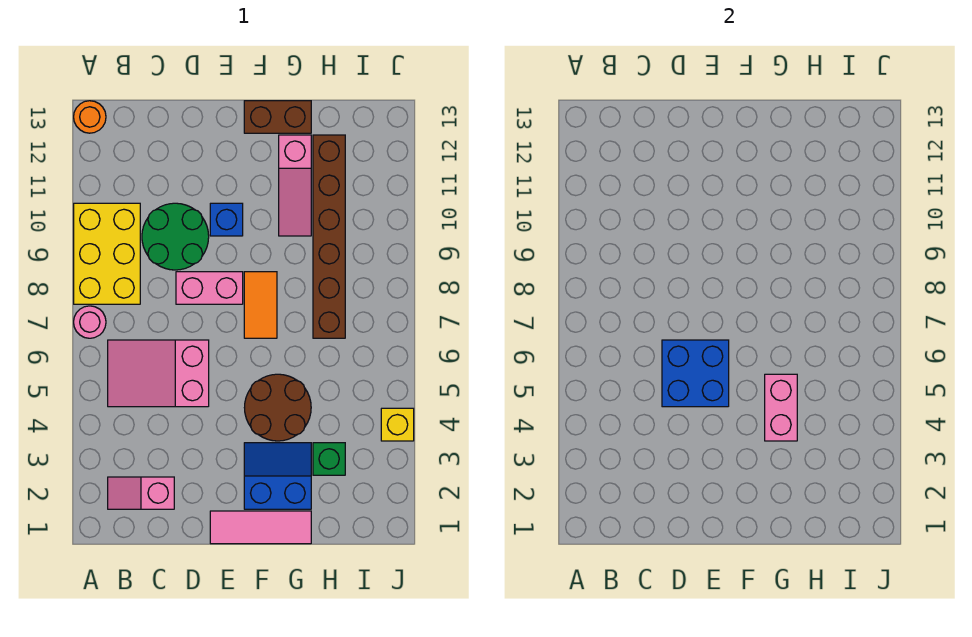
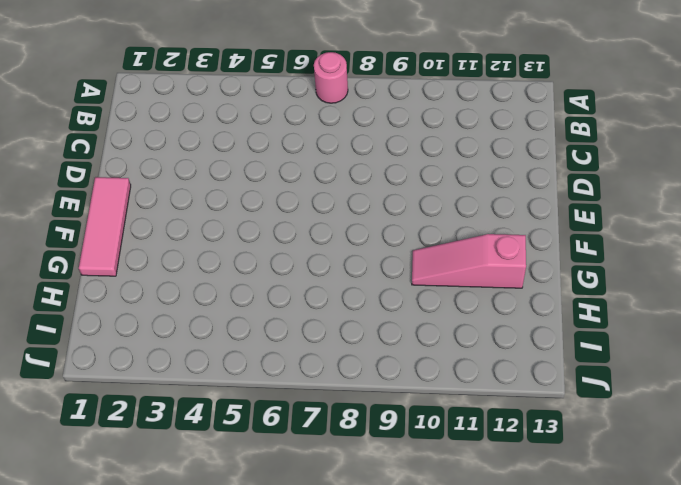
none -> yellow brick A8:B10 level 1
none -> orange round brick A13 level 1
none -> pink slope B2:C2 level 1 top C

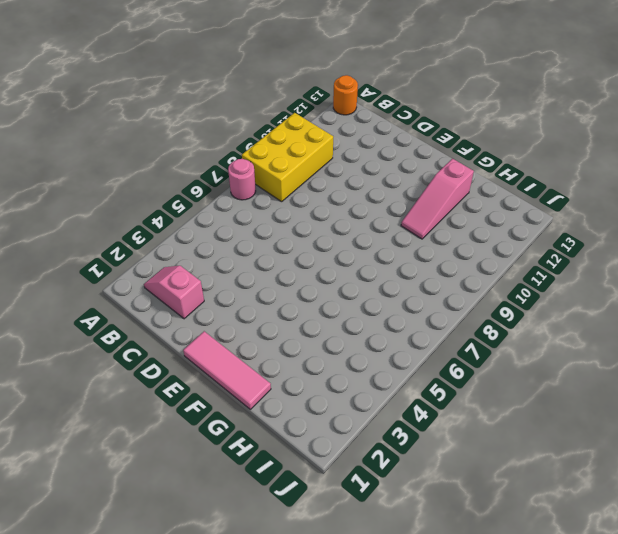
none -> pink slope B5:D6 level 1 top D
none -> green round brick C9:D10 level 1
none -> pink brick D8:E8 level 1

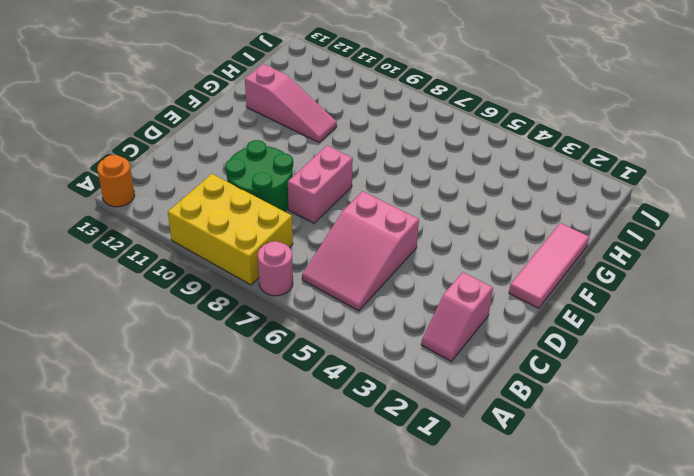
none -> blue brick E10 level 1
none -> blue slope F2:G3 level 1 top 2
none -> brown round brick F4:G5 level 1

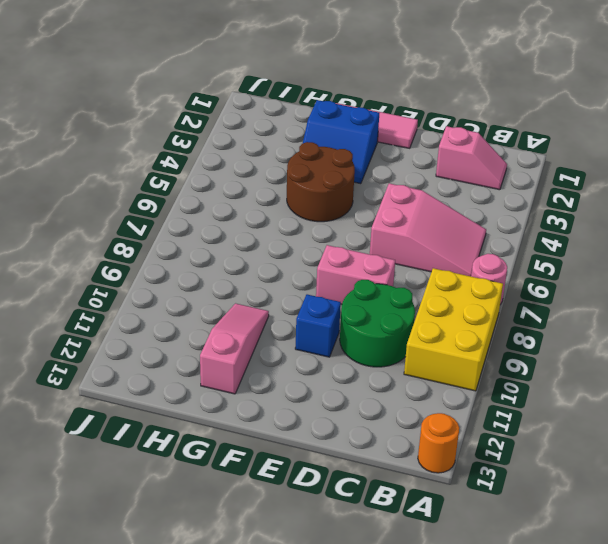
none -> orange tile F7:F8 level 1
none -> brown brick F13:G13 level 1
none -> green brick H3 level 1

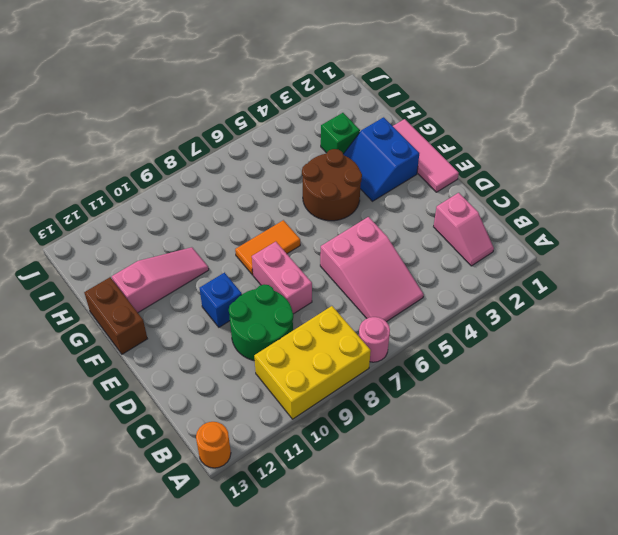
none -> brown brick H7:H12 level 1
none -> yellow brick J4 level 1
none -> blue brick D5:E6 level 2

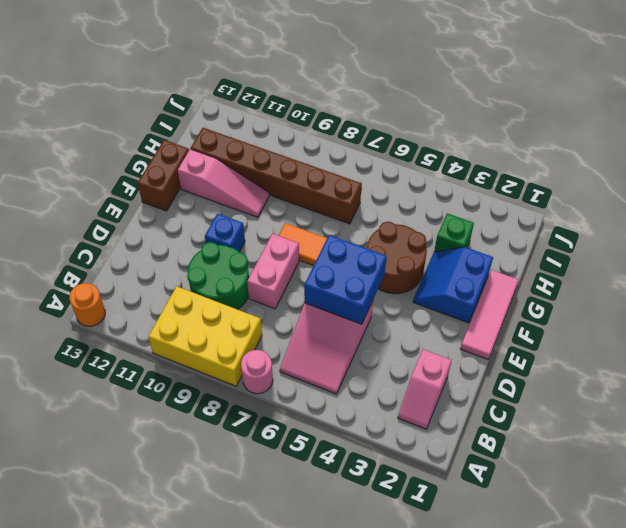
none -> yellow brick J4 level 1
none -> pink brick G4:G5 level 2

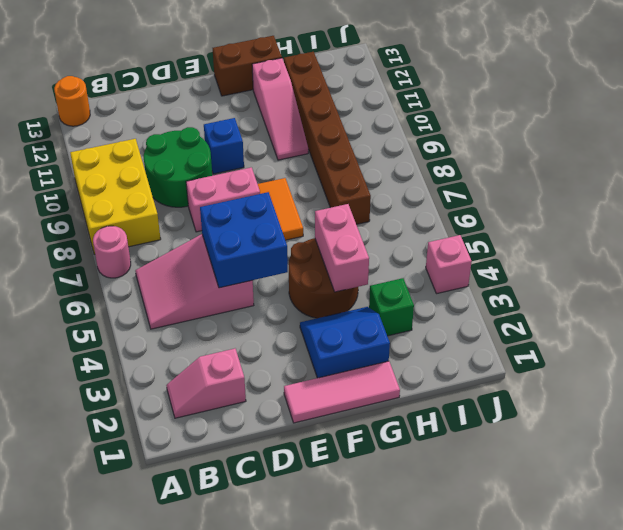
pink brick J4 level 1 -> yellow brick J4 level 1

